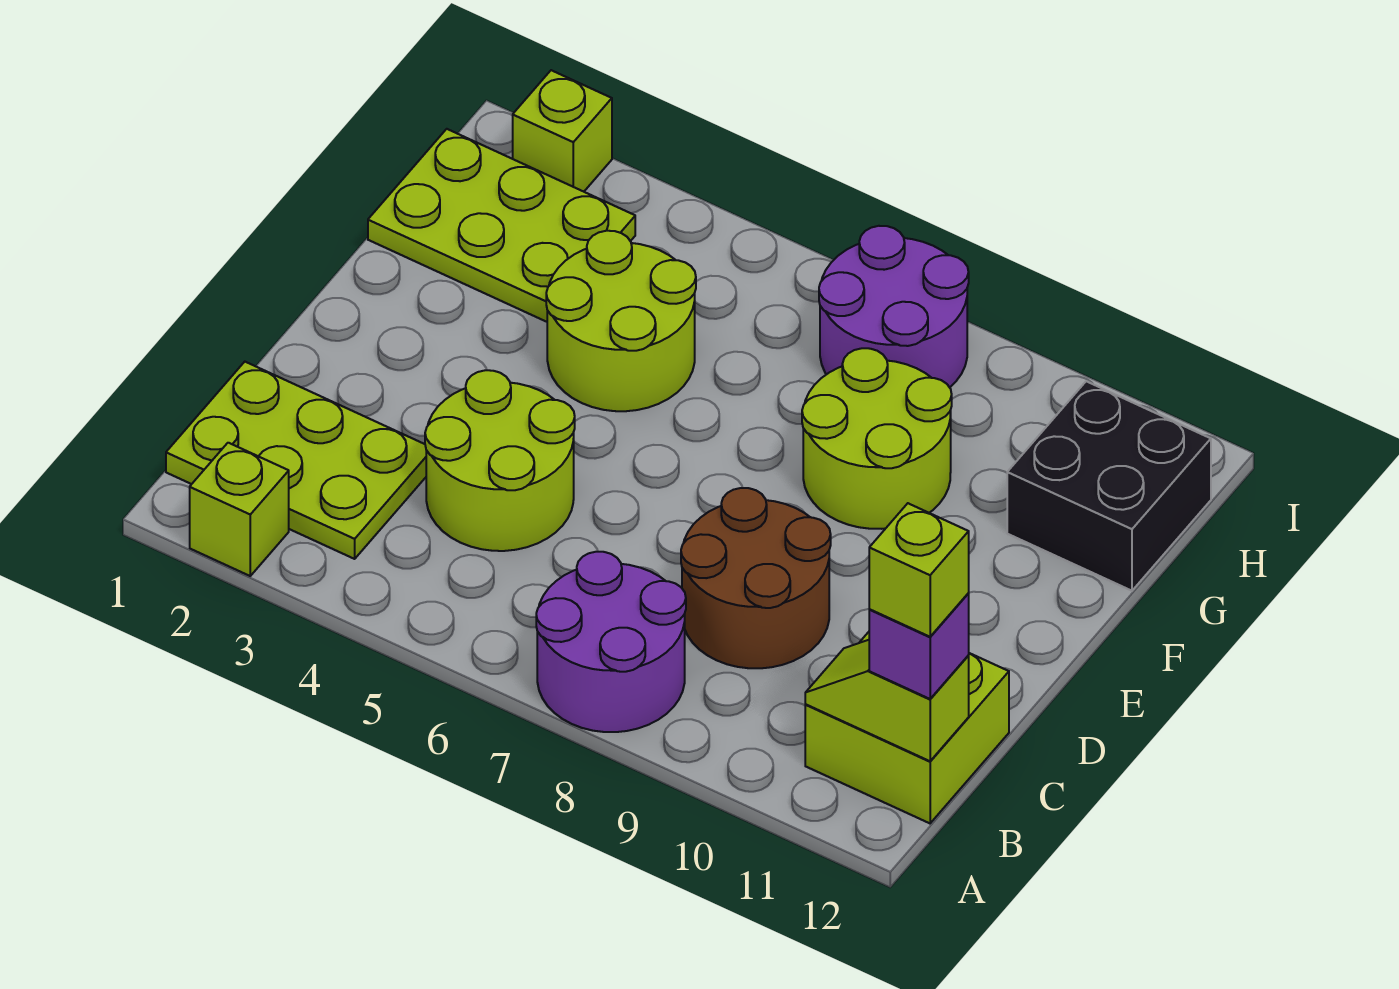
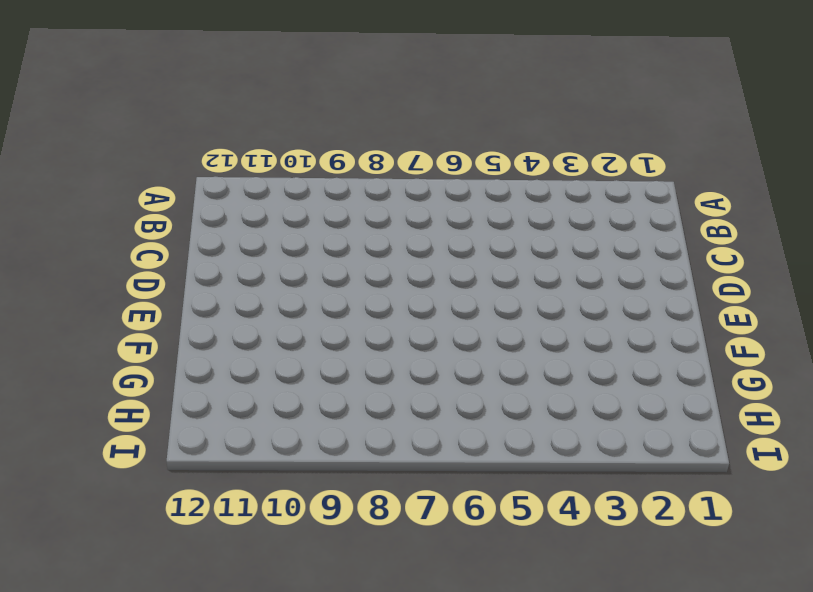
none -> lime brick A2 level 1
none -> purple round brick A7:B8 level 1
none -> lime plate B1:C3 level 1

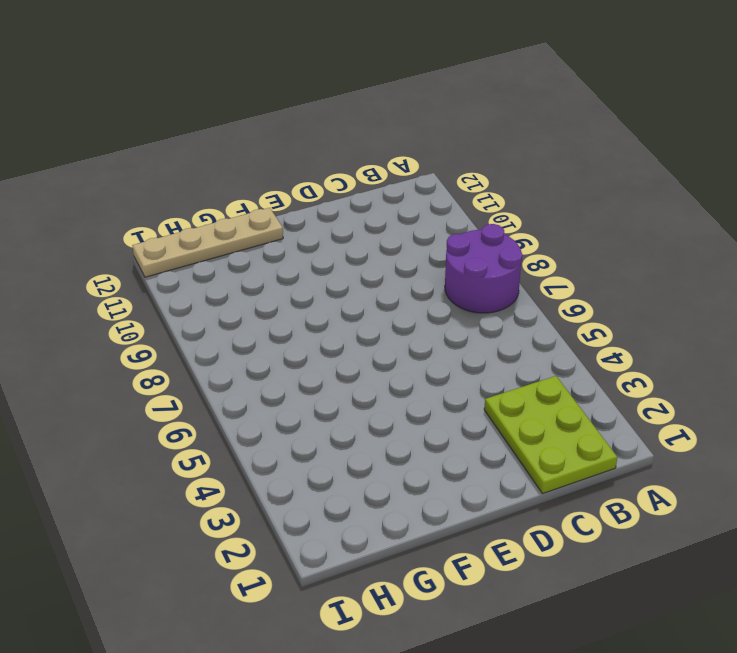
tan plate F12:I12 level 1 -> black brick G11:H12 level 1
none -> lime brick A2 level 1
none -> lime brick B11:C12 level 1
none -> lime round brick C4:D5 level 1

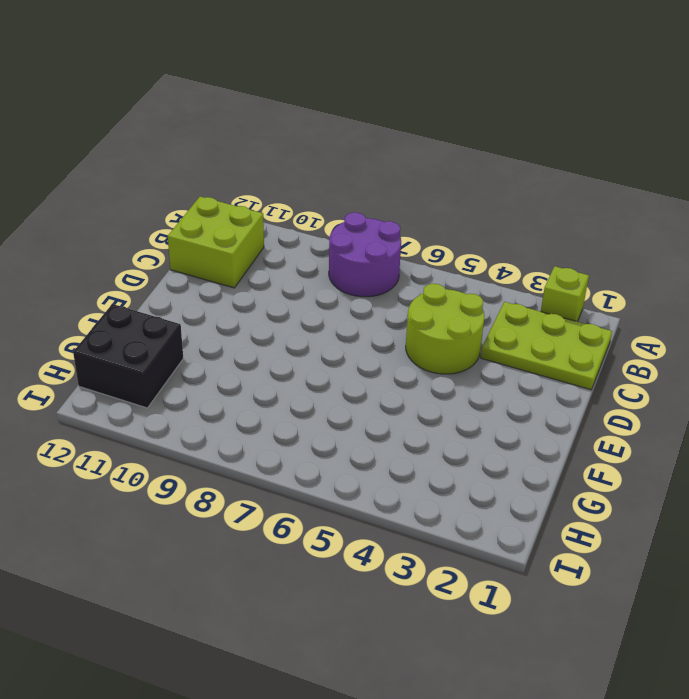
none -> brown round brick C8:D9 level 1
none -> lime round brick F4:G5 level 1
none -> lime round brick F8:G9 level 1

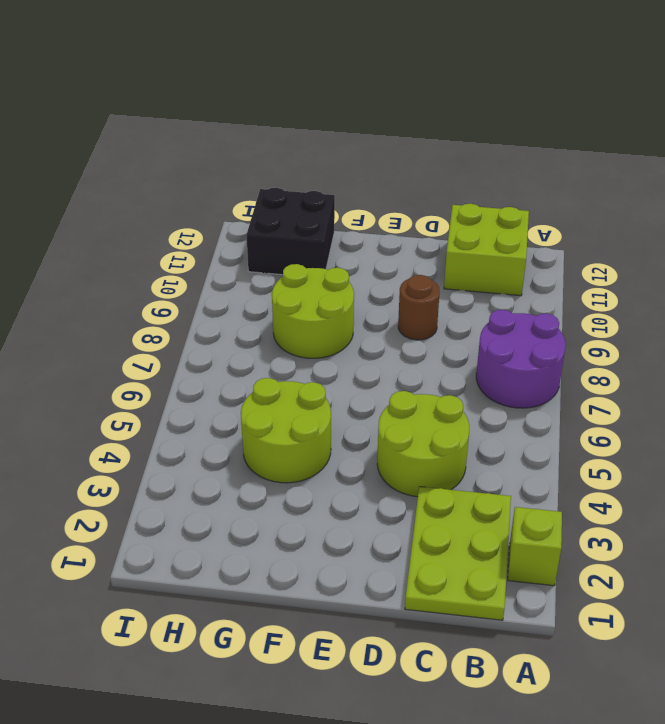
brown round brick D9 level 1 -> brown round brick C8:D9 level 1
none -> lime plate G1:H3 level 1
none -> purple round brick H7:I8 level 1
none -> lime brick I2 level 1

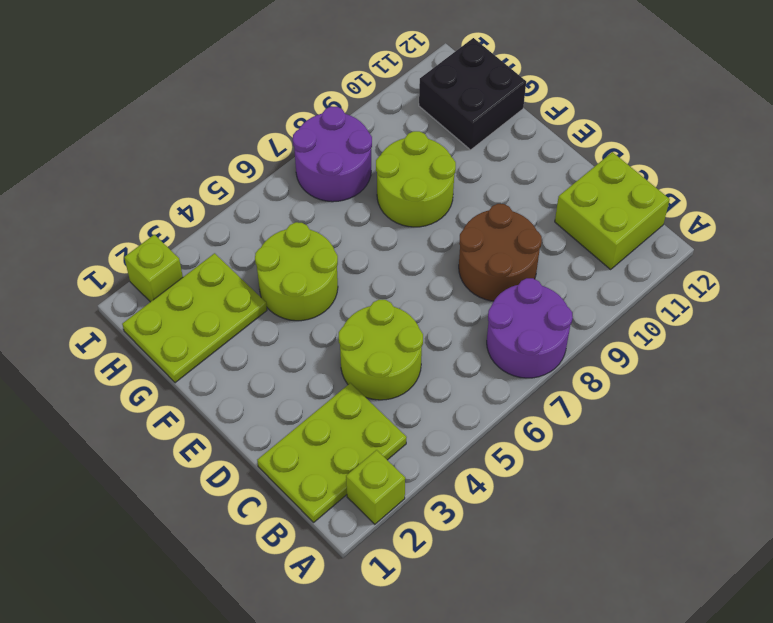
none -> lime slope B11:B12 level 2 top 12
none -> purple brick B12 level 3
none -> lime brick B12 level 4

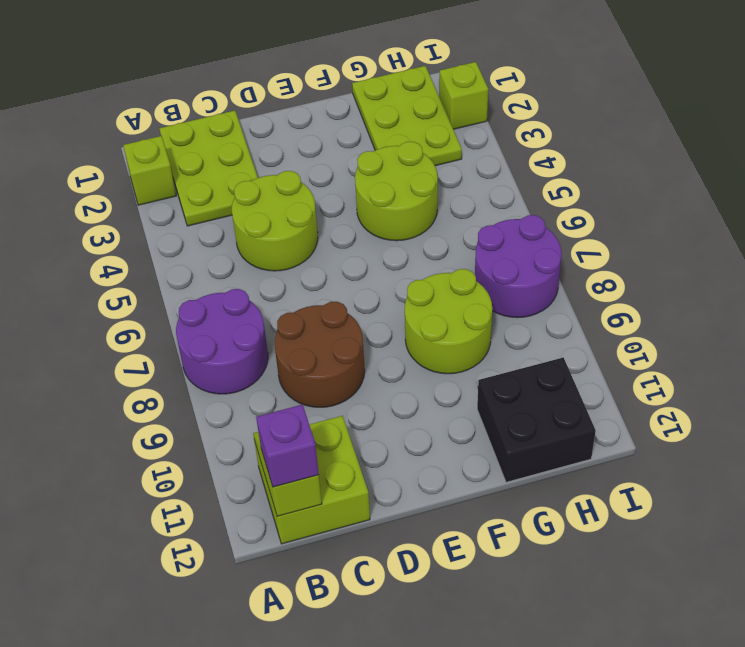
none -> lime brick B12 level 4

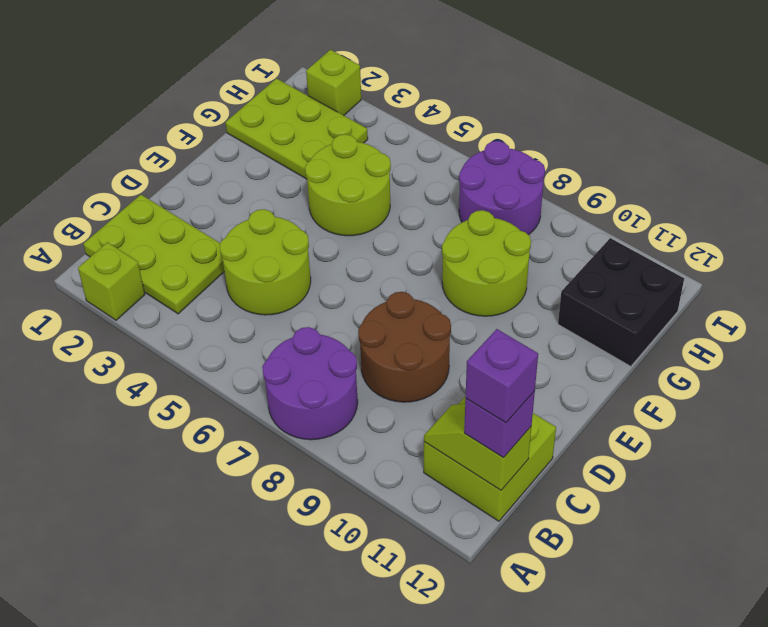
purple brick B12 level 4 -> lime brick B12 level 4

